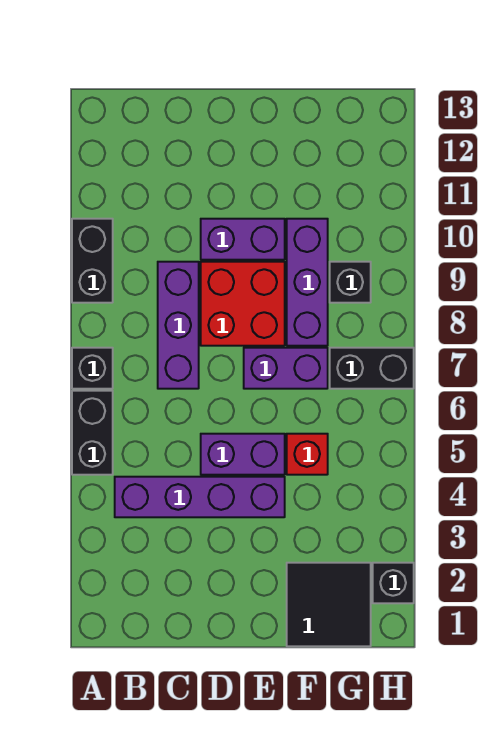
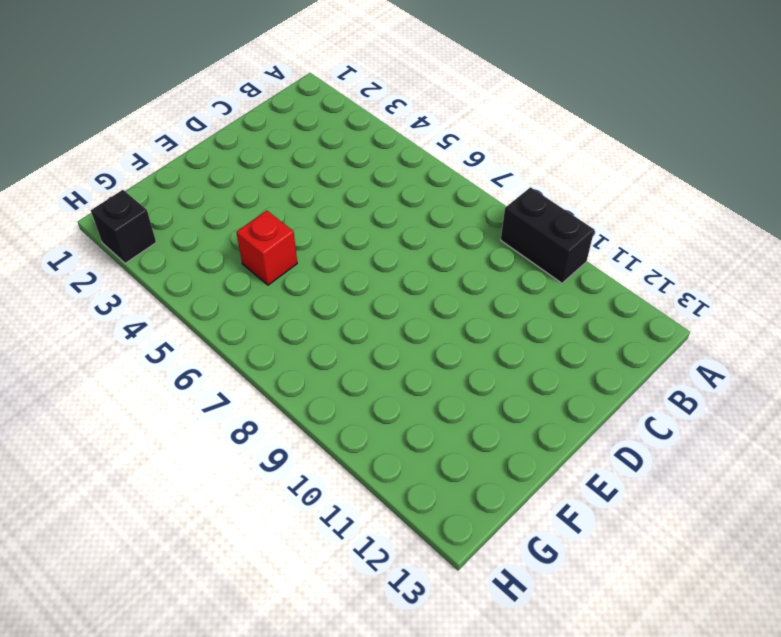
none -> black brick A5:A6 level 1
none -> black brick A7 level 1
none -> purple brick B4:E4 level 1

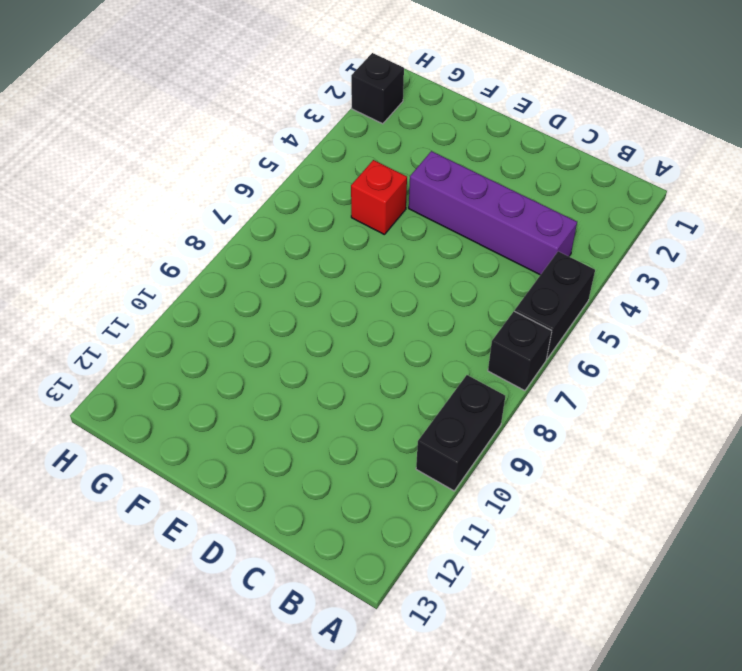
none -> purple brick C7:C9 level 1
none -> purple brick D5:E5 level 1
none -> red brick D8:E9 level 1

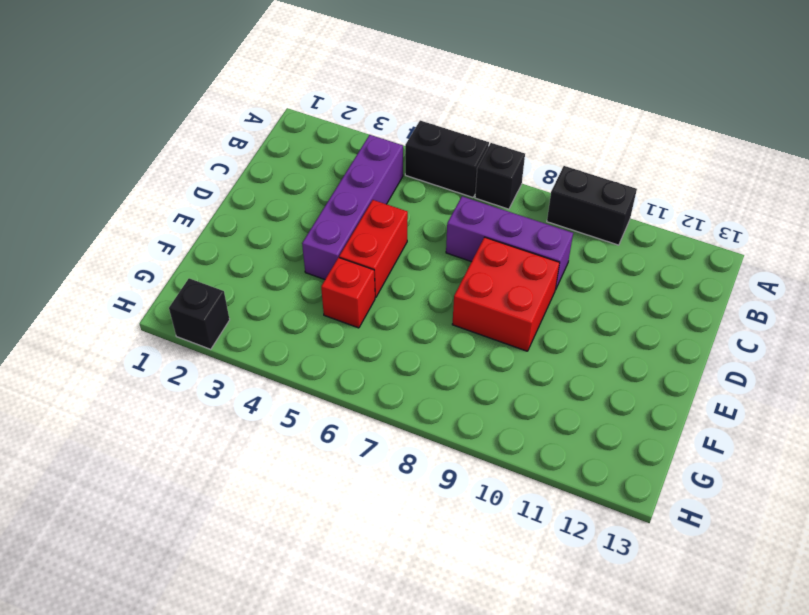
red brick D5:E5 level 1 -> purple brick D5:E5 level 1
none -> purple brick D10:E10 level 1
none -> purple brick E7:F7 level 1
none -> black tile F1:G2 level 1

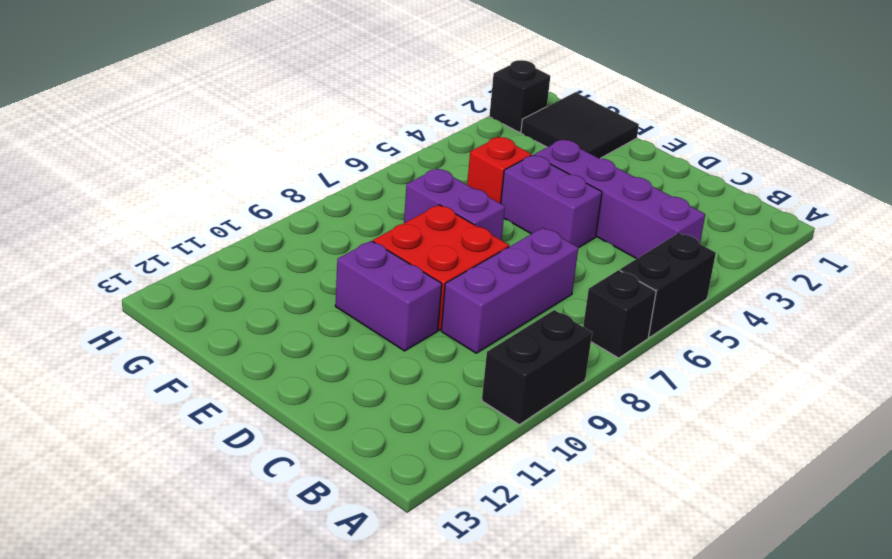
none -> purple brick F8:F10 level 1
none -> black brick G7:H7 level 1
none -> black brick G9 level 1

